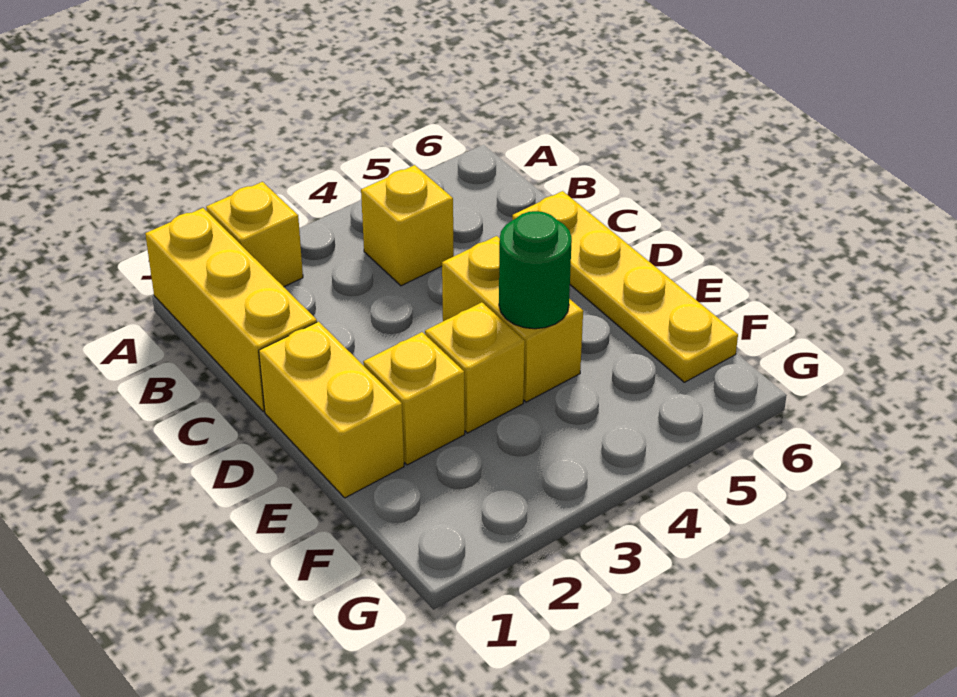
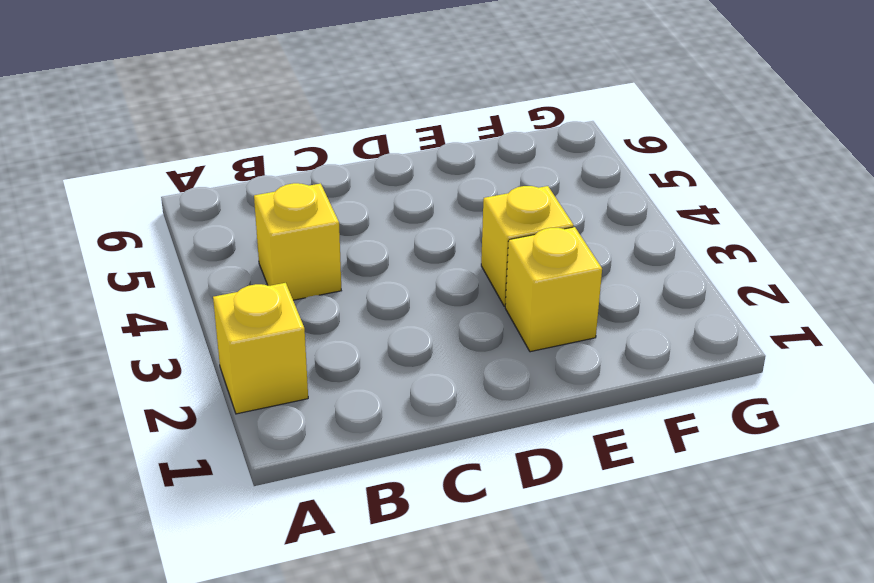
none -> yellow brick A1:C1 level 1
none -> yellow plate C6:F6 level 1

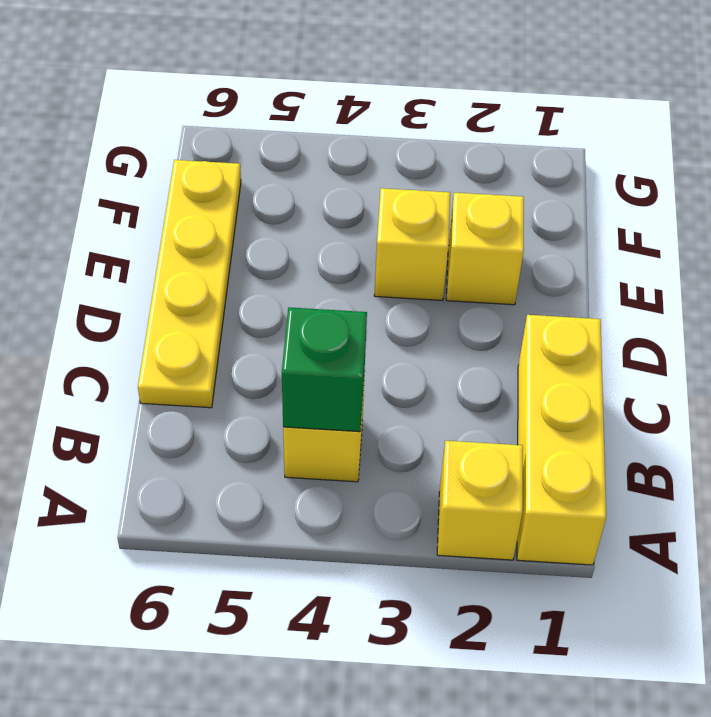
green brick B4 level 2 -> none
none -> yellow brick D1:E1 level 1
none -> yellow brick D4:E4 level 1

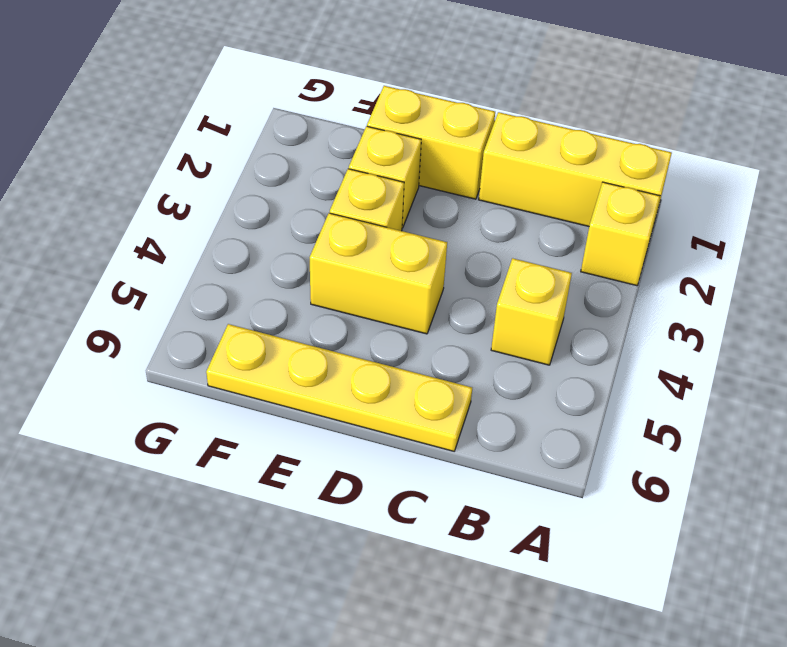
none -> green round brick E4 level 2

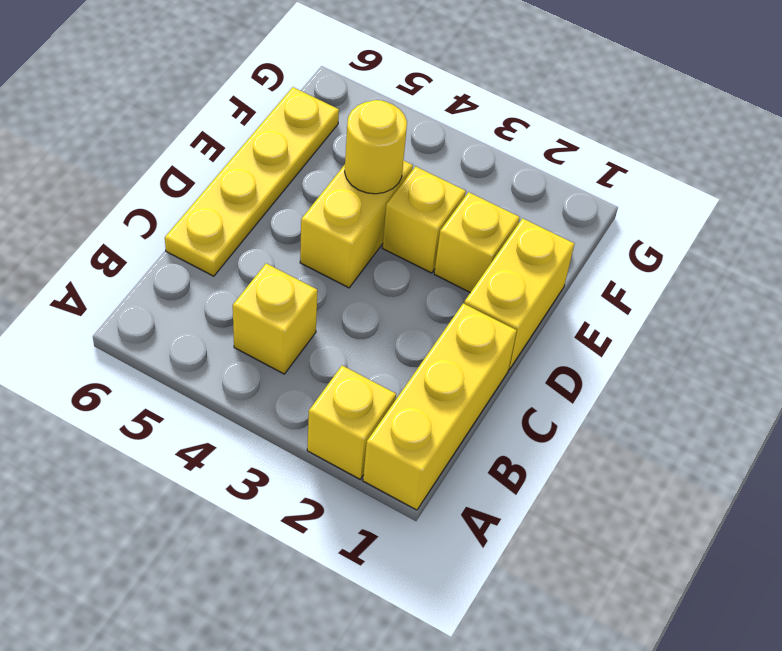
yellow round brick E4 level 2 -> green round brick E4 level 2

